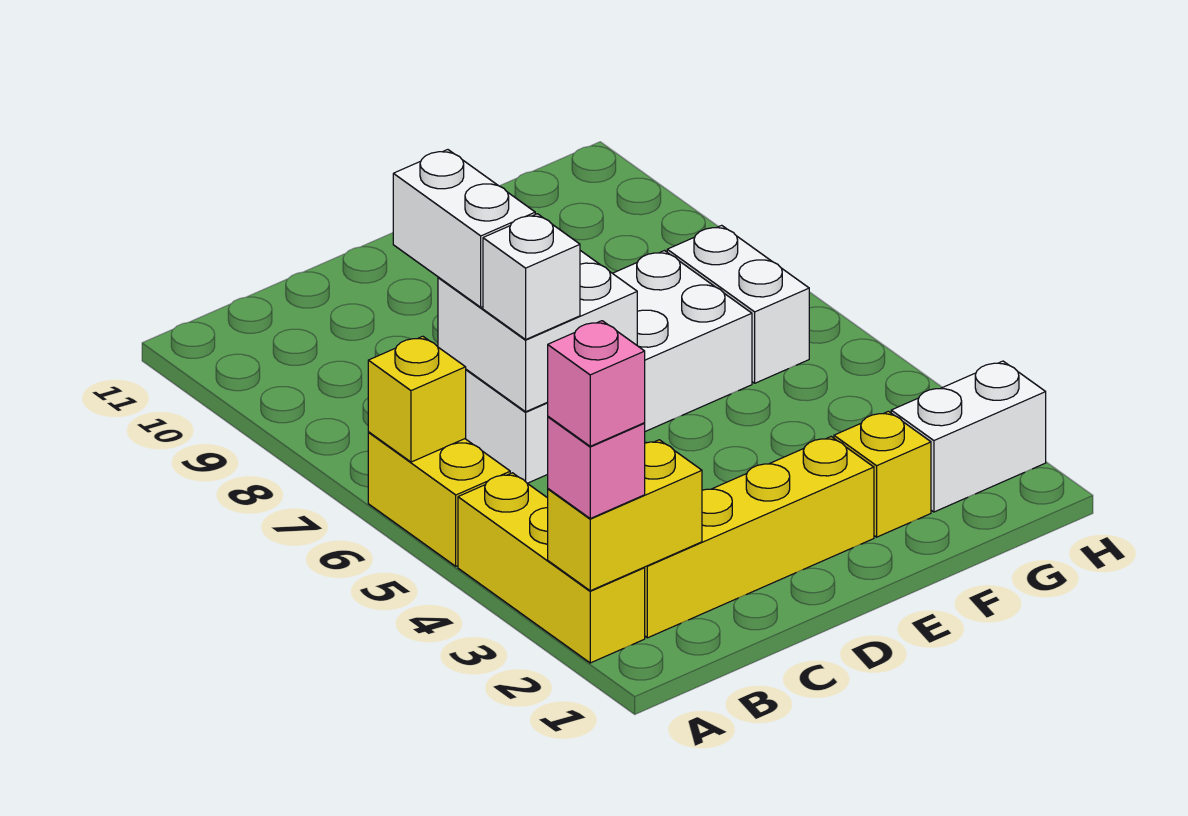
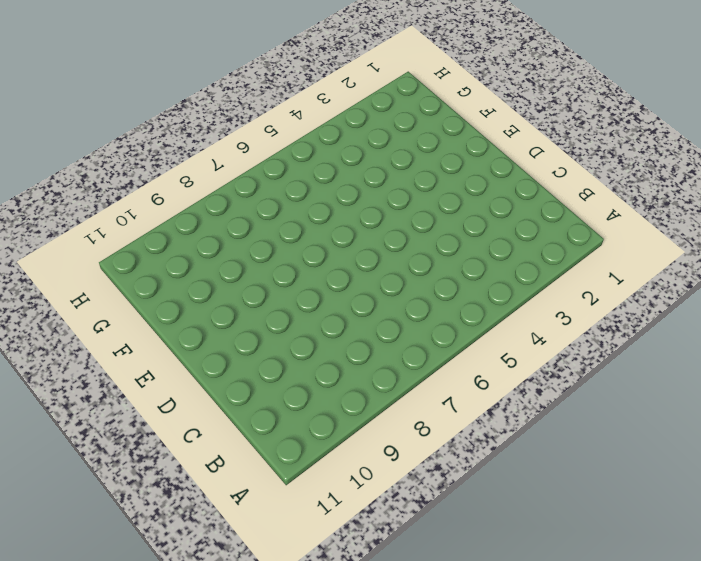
none -> yellow brick A2:A4 level 1
none -> yellow brick A5:A6 level 1
none -> yellow brick B2:E2 level 1

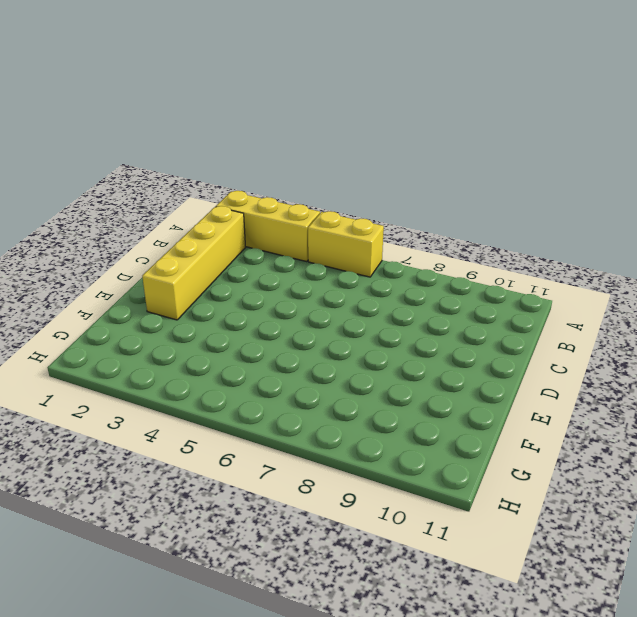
none -> white brick C6:F7 level 1
none -> yellow brick F2 level 1
none -> white brick G2:H2 level 1

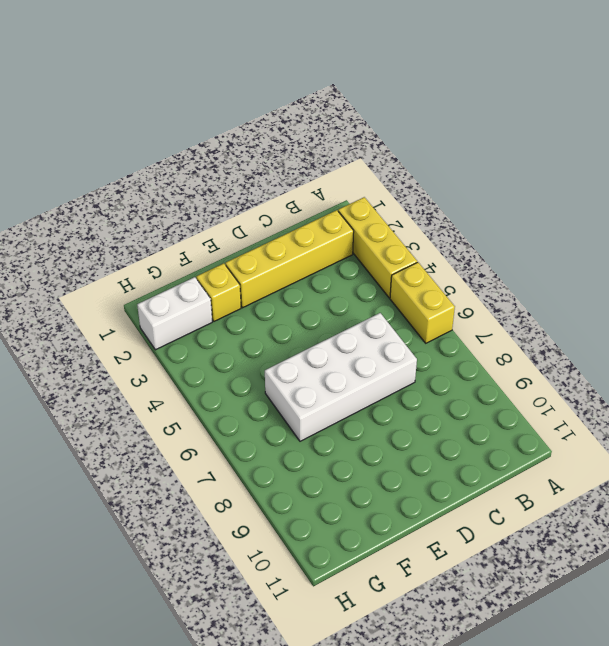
none -> white brick G6:G7 level 1
none -> yellow brick A2:B2 level 2
none -> yellow brick A6 level 2

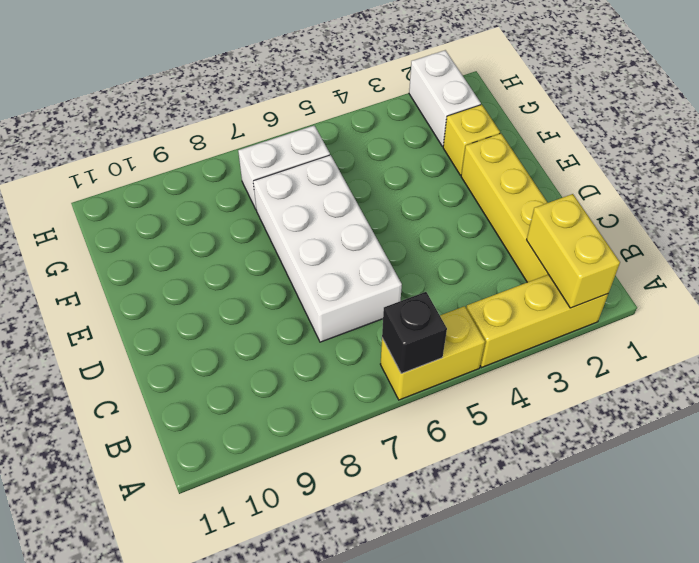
black brick A6 level 2 -> yellow brick A6 level 2
none -> white brick C6:D7 level 2
none -> pink brick A2 level 3
none -> white brick C6 level 3

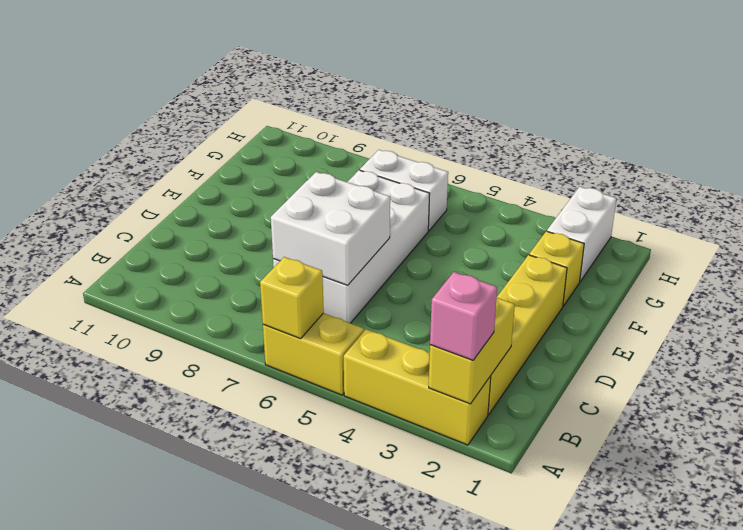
none -> white brick C6 level 3
none -> white brick C7:C8 level 3
none -> pink brick A2 level 4

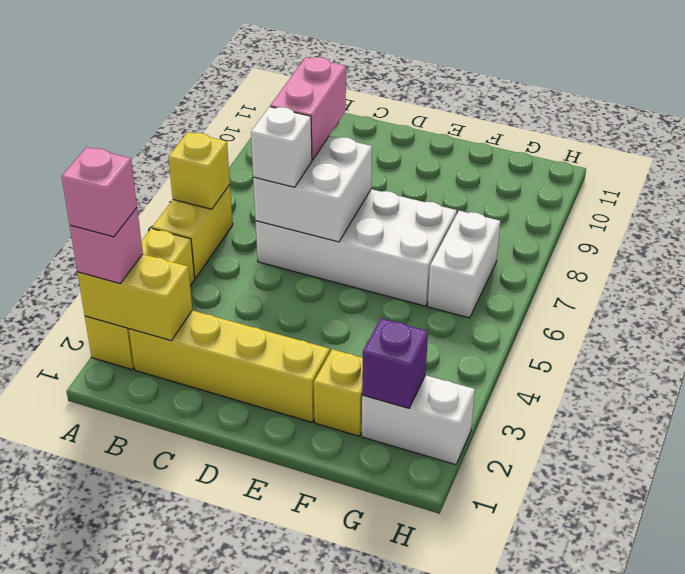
pink brick C7:C8 level 3 -> white brick C7:C8 level 3
purple brick G2 level 2 -> none

